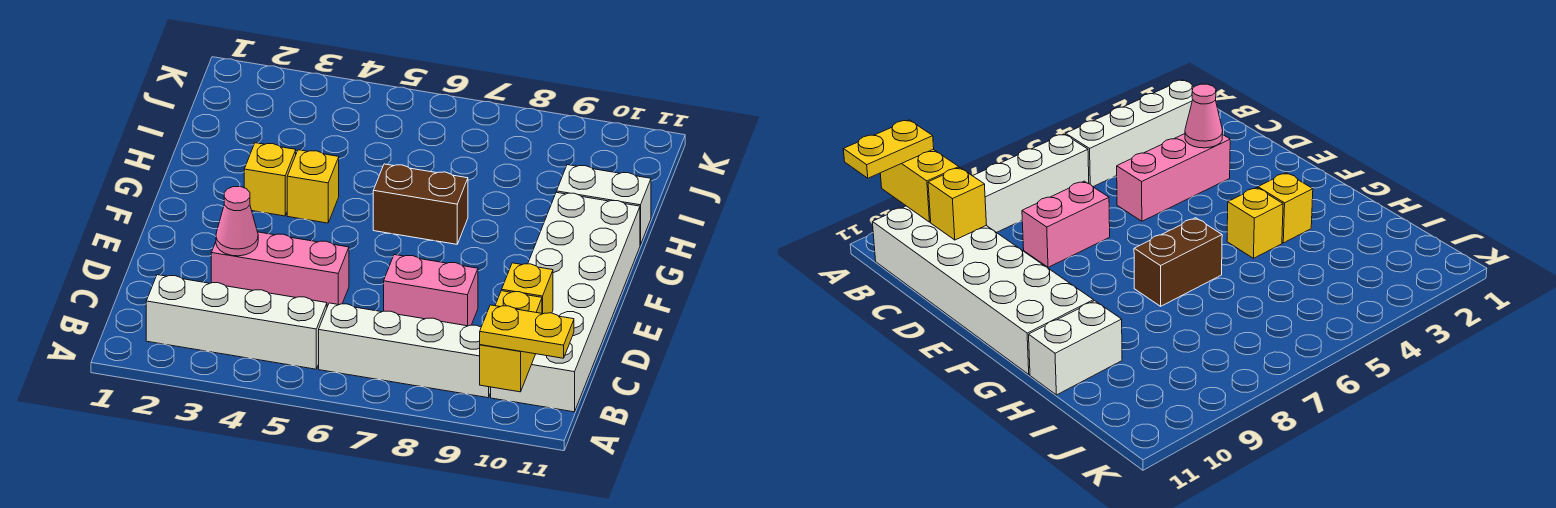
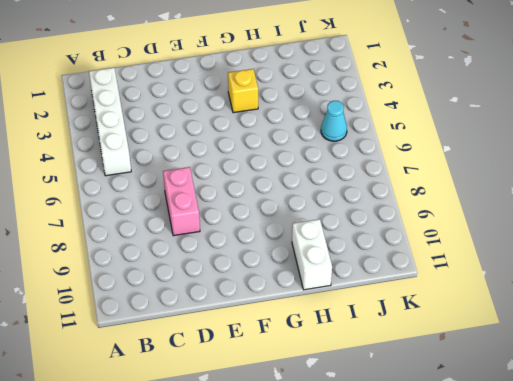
cyan cone J5 level 1 -> none
none -> white brick B6:B9 level 1
none -> white brick B10:G11 level 1
none -> pink brick D3:D5 level 1

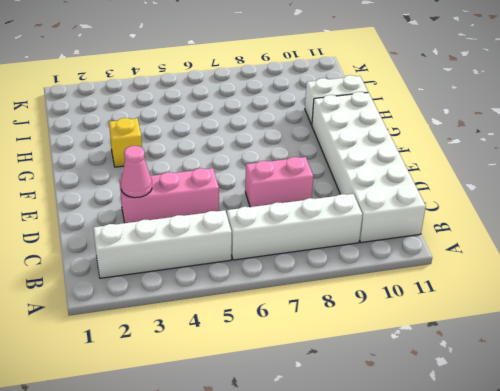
none -> yellow brick G4 level 1
none -> brown brick G6:G7 level 1
none -> yellow brick A10:B10 level 2

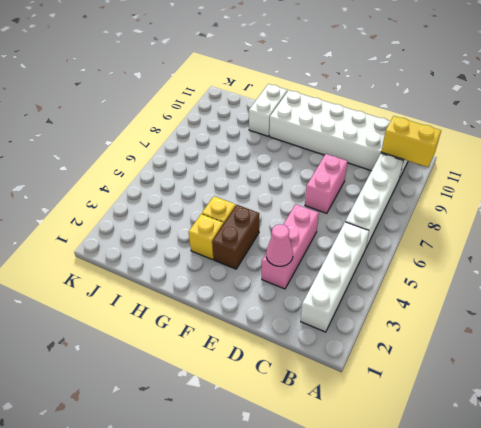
brown brick F3:F4 level 1 -> brown brick G6:G7 level 1
none -> yellow brick C10 level 2
none -> yellow plate A10:A11 level 3

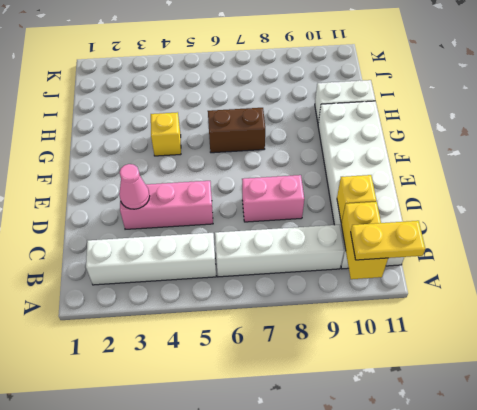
none -> yellow brick G3 level 1

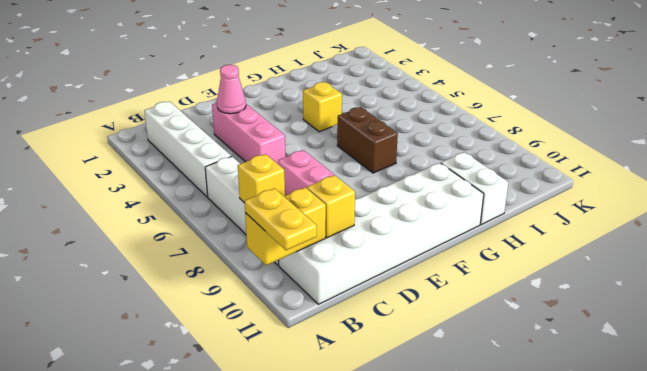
yellow brick B8 level 2 -> yellow brick G3 level 1

